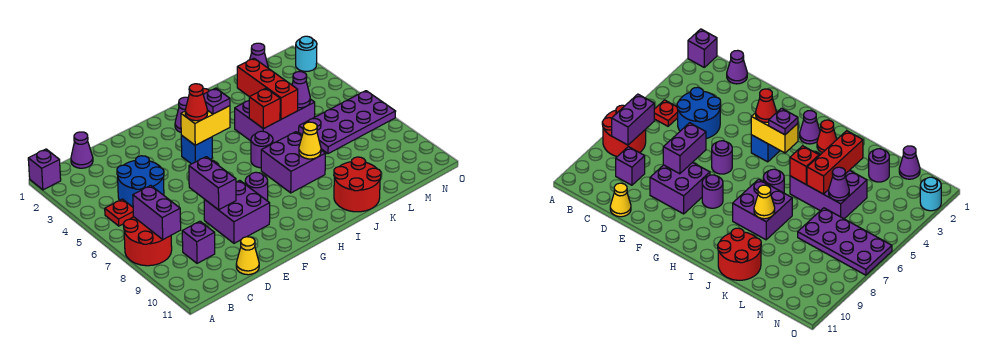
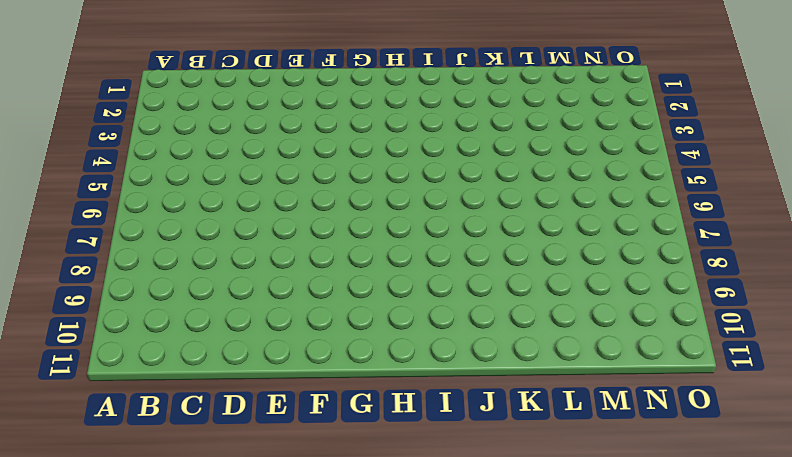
none -> purple brick A1 level 1
none -> red round brick A7:B8 level 1
none -> red plate B5 level 1
none -> purple cone C1 level 1

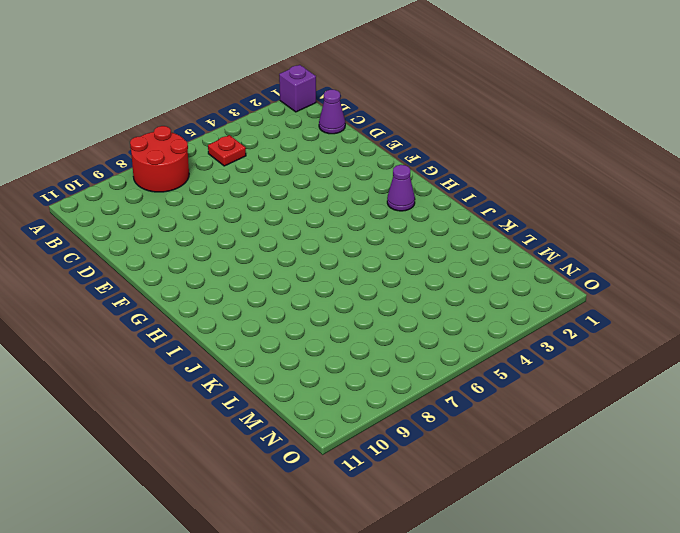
none -> blue round brick C4:D5 level 1
none -> purple brick C9 level 1
none -> yellow cone D11 level 1
none -> purple brick E8:F9 level 1

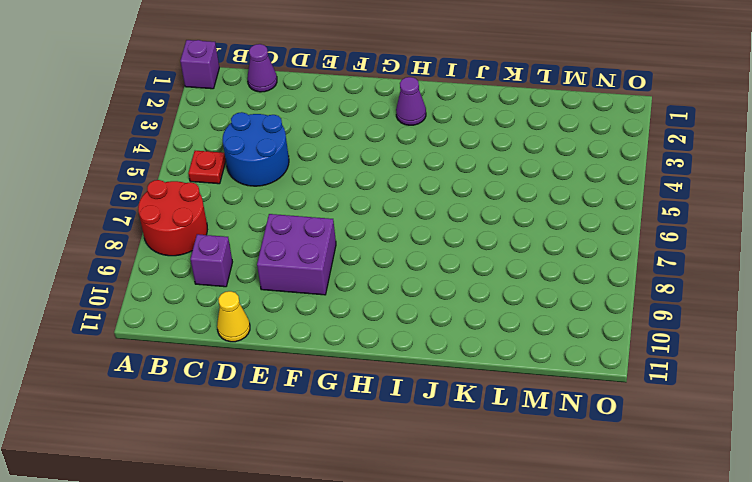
none -> purple round brick F6 level 1
none -> blue brick G4 level 1
none -> purple round brick G8 level 1
none -> red cone I2 level 1

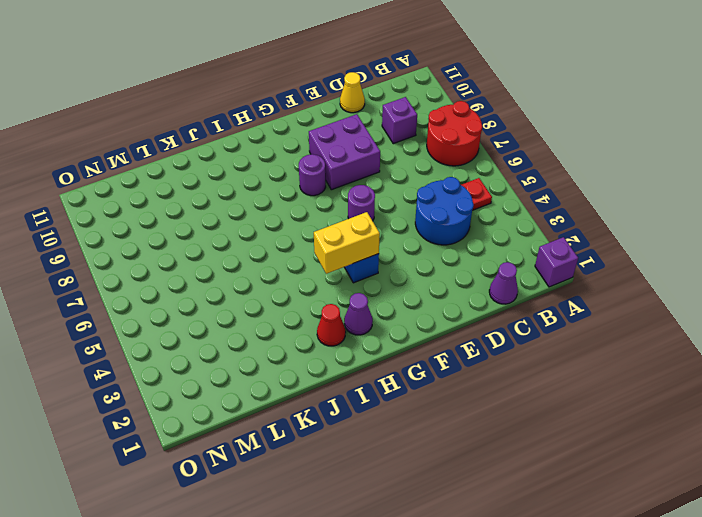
none -> purple round brick I6 level 1
none -> purple brick I7:J8 level 1
none -> purple brick J4:L5 level 1
none -> red round brick J10:K11 level 1

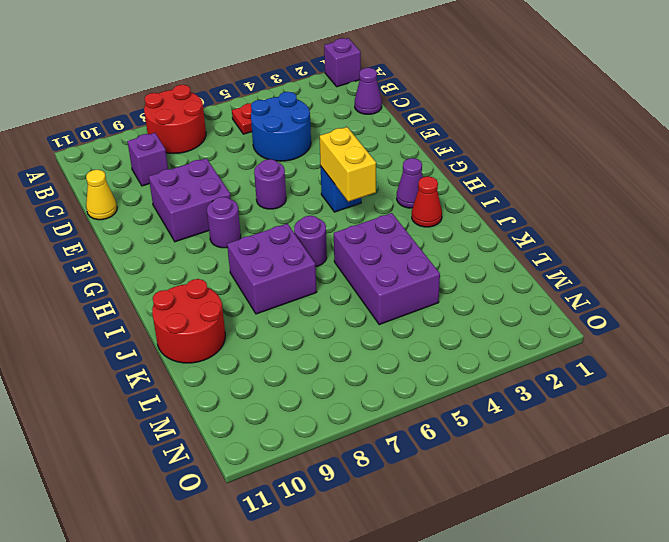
none -> purple round brick L2 level 1
none -> purple plate L6:O7 level 1
none -> purple cone M1 level 1
none -> cyan round brick O2 level 1

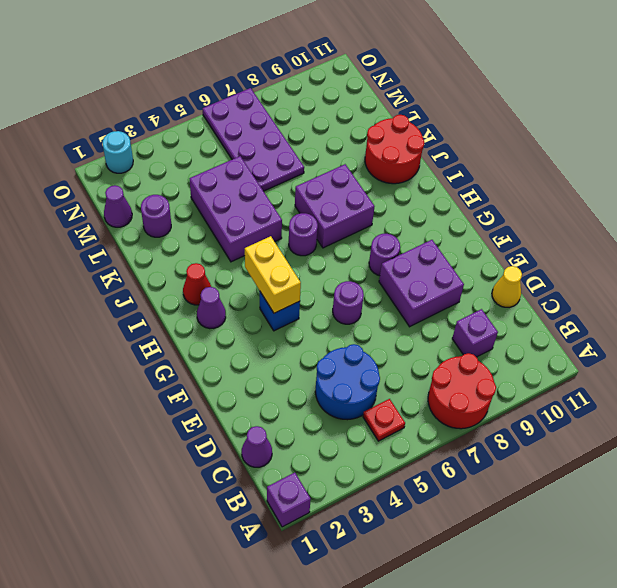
none -> purple brick B7:B8 level 2
none -> purple brick E7:E8 level 2
none -> red brick J5 level 2
none -> yellow cone J8 level 2

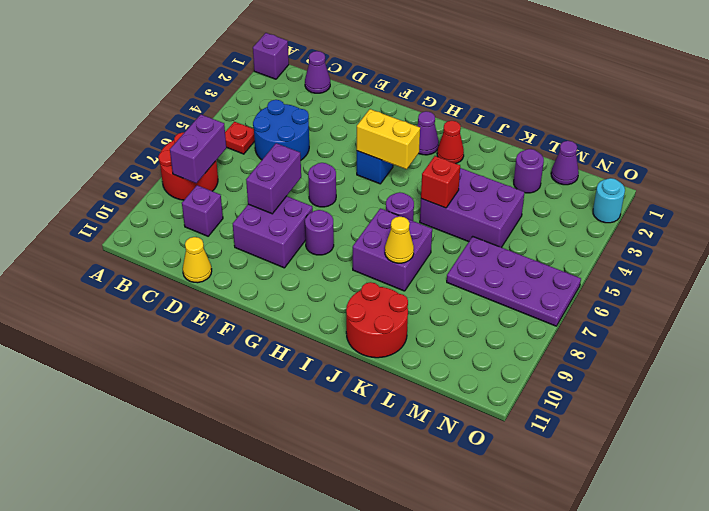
none -> red brick K3:K5 level 2
none -> purple cone L5 level 2
none -> red cone G4 level 3
none -> purple plate H4 level 3

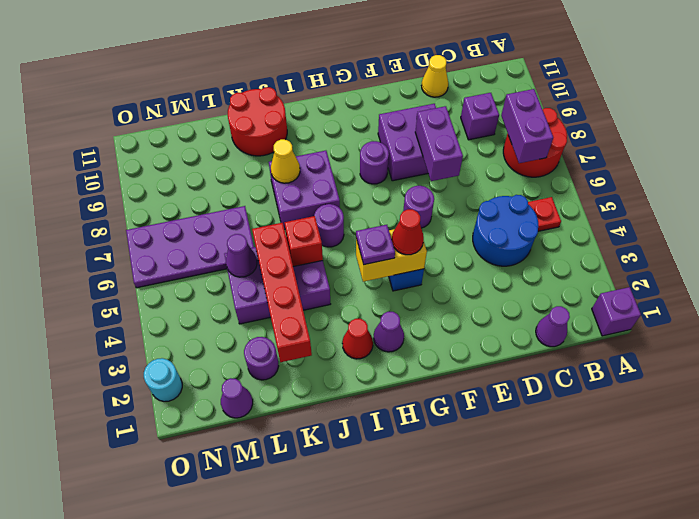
red brick K2:K5 level 2 -> red brick K3:K5 level 2

